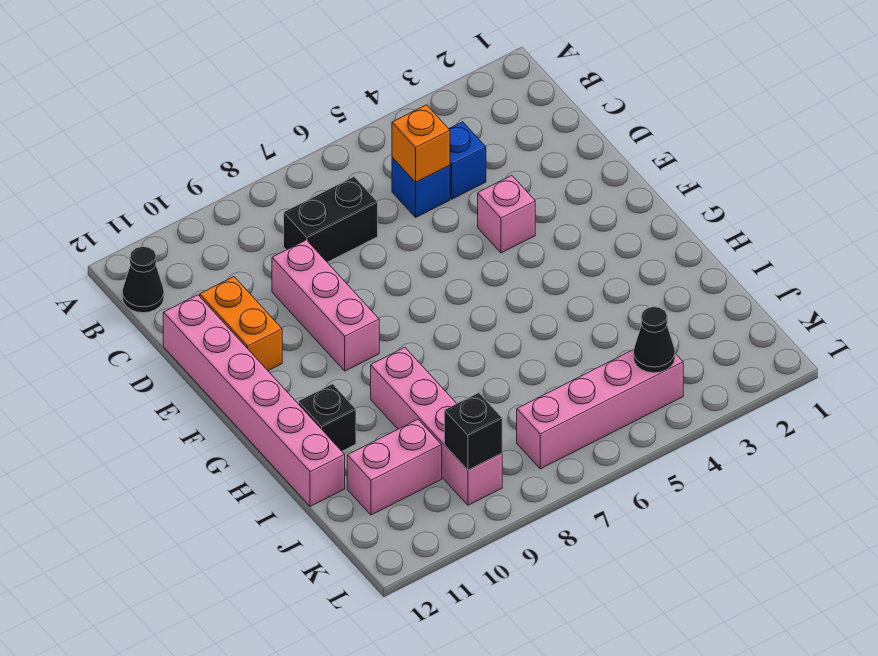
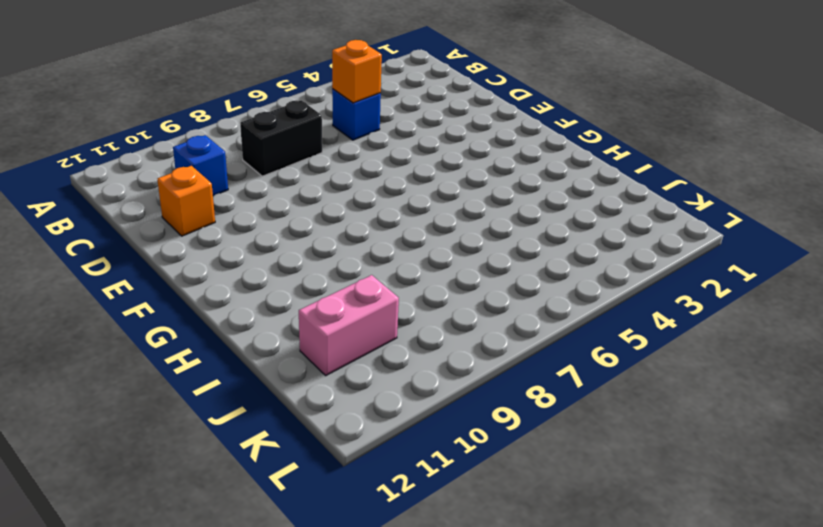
blue brick C10 level 1 -> blue brick C4 level 1
orange brick D11 level 1 -> orange brick D11:E11 level 1
none -> black cone B12 level 1
none -> pink brick D9:F9 level 1
none -> pink brick D12:I12 level 1

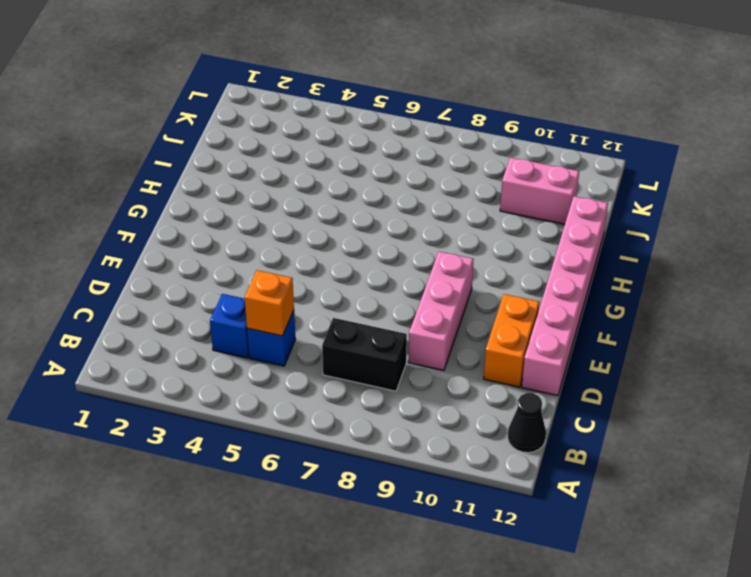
none -> pink brick E4 level 1
none -> pink brick H9:K9 level 1
none -> black brick H11 level 1

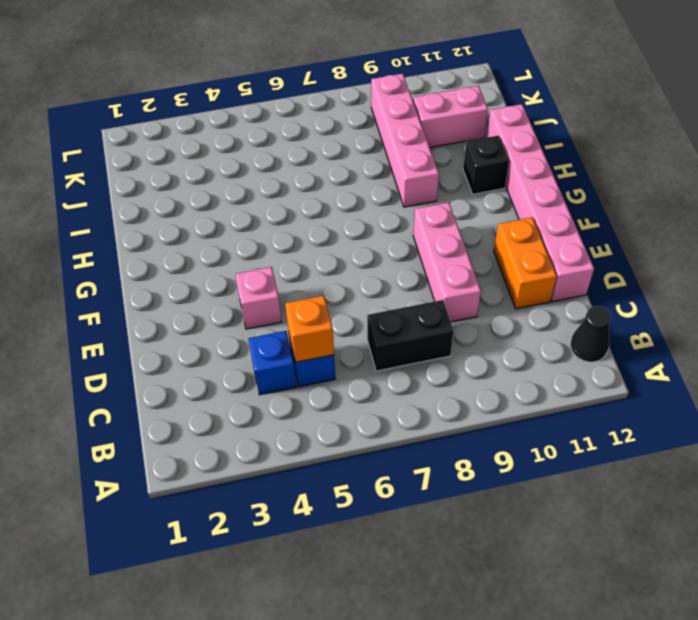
none -> pink brick K4:K7 level 1
none -> black cone K4 level 2
none -> black brick K9 level 2

